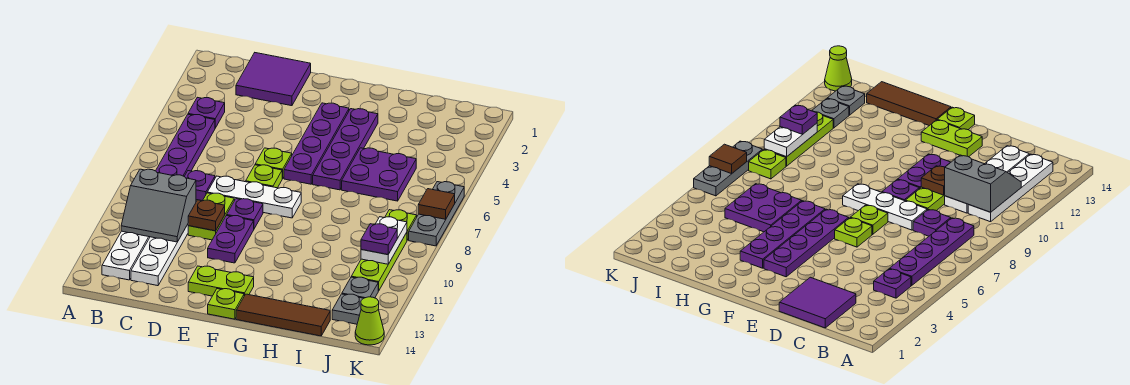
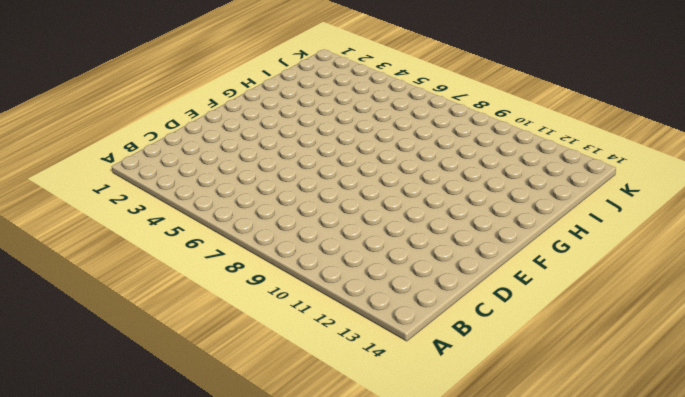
none -> purple plate B4 level 1
none -> purple plate B5:B8 level 1
none -> white plate B10:B13 level 1

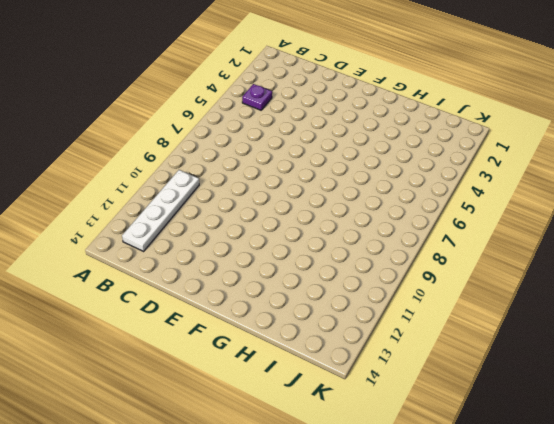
none -> purple plate B5:B8 level 1
none -> purple tile C1:D2 level 1
none -> purple plate C8 level 1

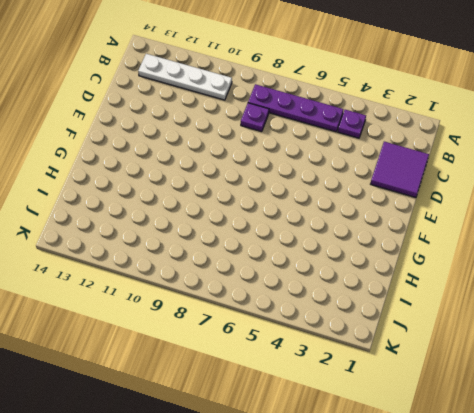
none -> white plate C10:C13 level 1
none -> white plate D8:F8 level 1
none -> lime plate D9:D10 level 1

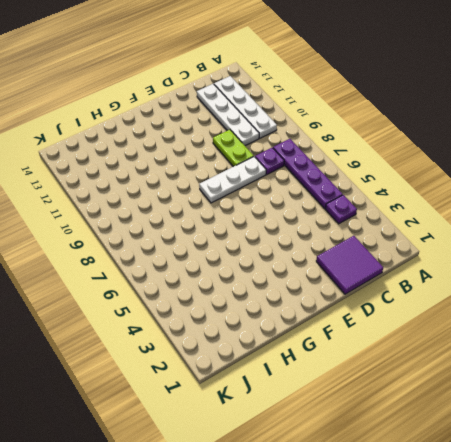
none -> lime plate E6 level 1
none -> lime plate E7 level 1
none -> purple plate E9 level 1

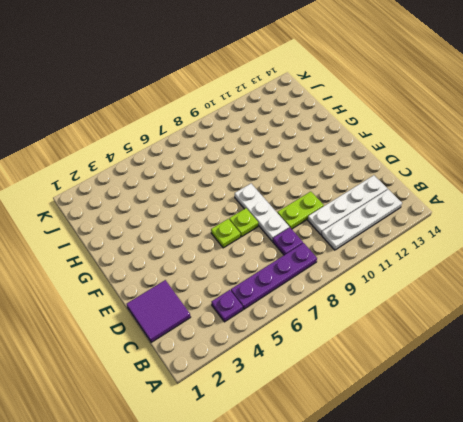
none -> purple plate E9 level 1
none -> purple plate E10:E11 level 1
none -> lime plate E13:F13 level 1

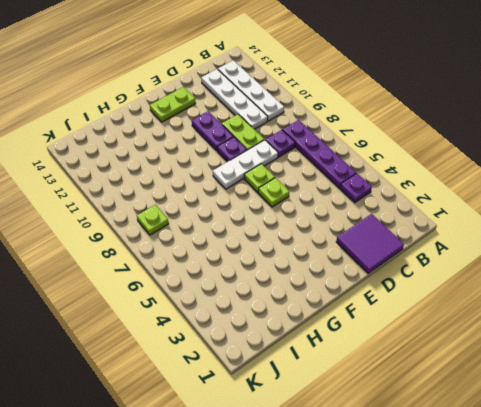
none -> purple plate F3:F6 level 1
none -> lime plate F14 level 1
none -> purple plate G3:G6 level 1

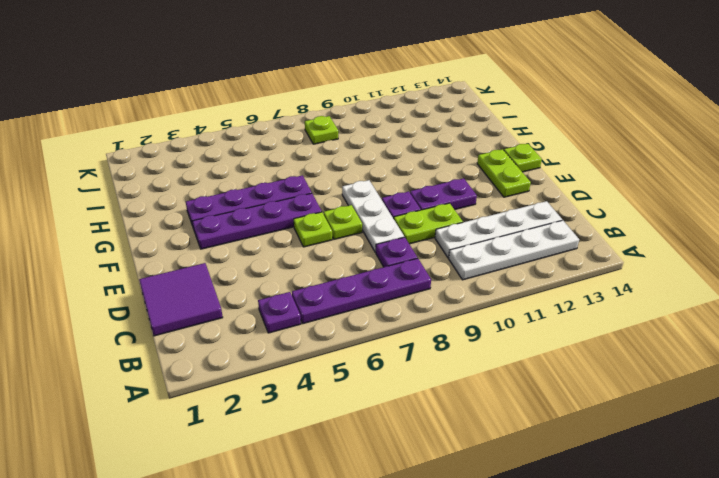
none -> brown tile G14:I14 level 1
none -> purple plate H5:I6 level 1
none -> lime plate J9:J11 level 1

